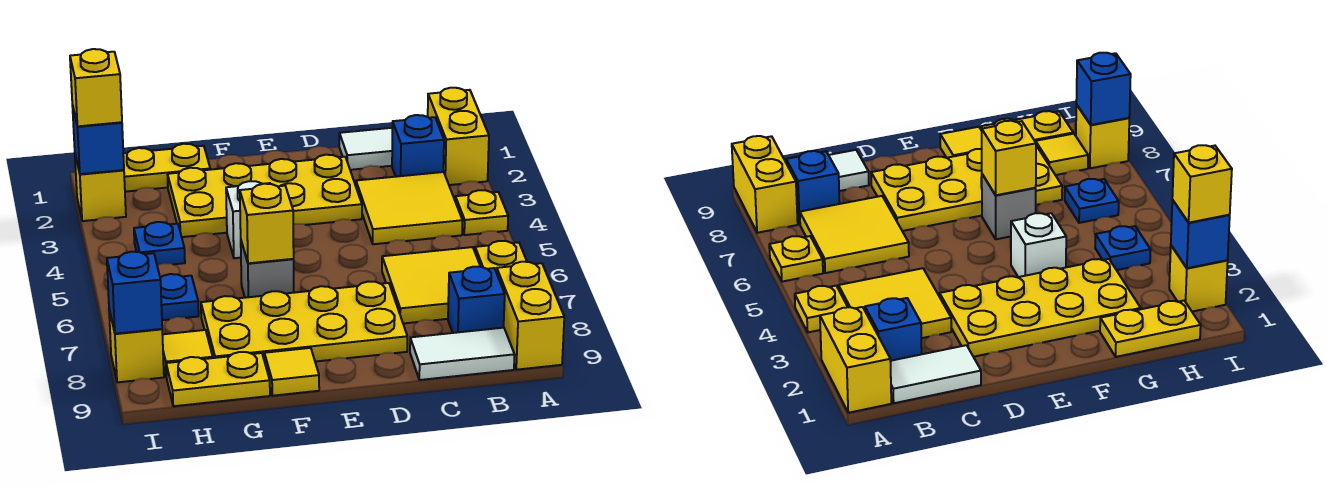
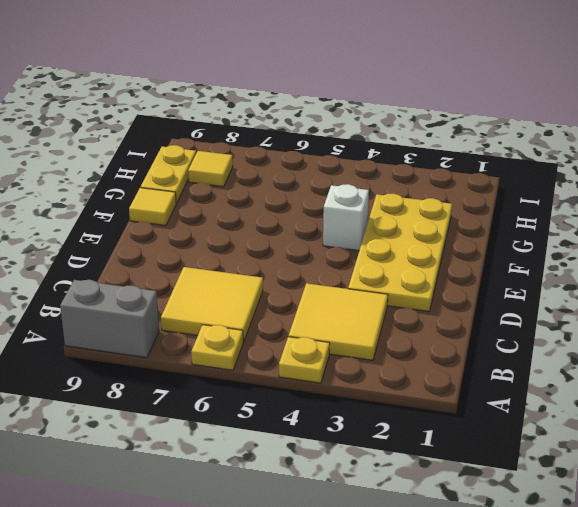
grey brick A8:A9 level 1 -> yellow brick A8:A9 level 1
none -> yellow brick A1:A2 level 1
none -> white tile B1:C1 level 1
none -> blue brick B2 level 1

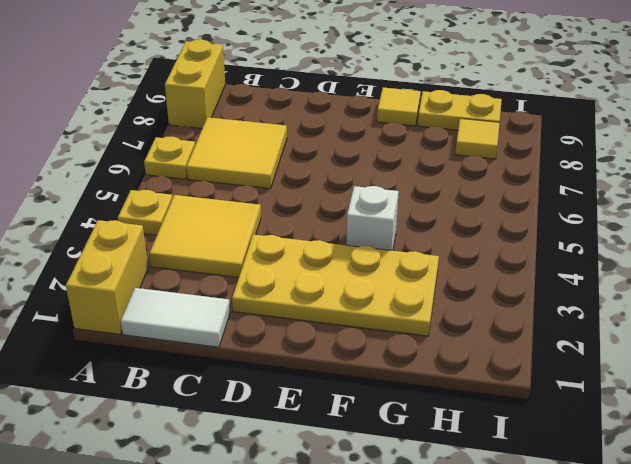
none -> blue brick B2 level 1
none -> blue brick B8 level 1
none -> white tile B9:C9 level 1

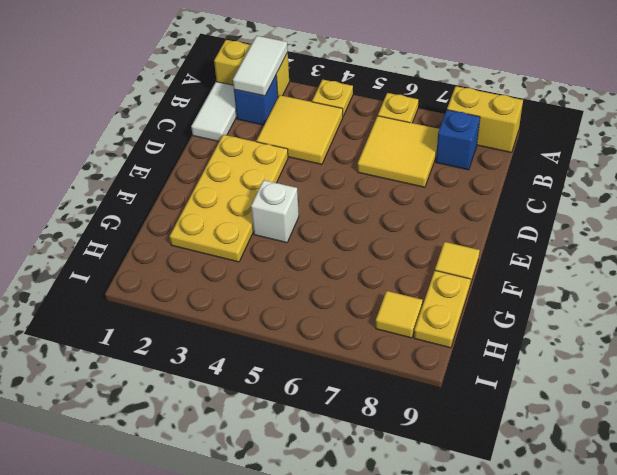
white tile A2:B2 level 2 -> white tile B9:C9 level 1
none -> yellow plate D7:G8 level 1
none -> grey brick F6 level 1
none -> yellow plate G1:H1 level 1

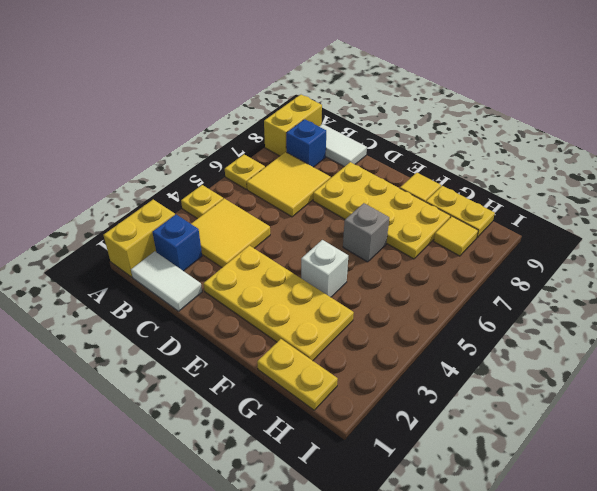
none -> blue plate H4 level 1
none -> blue plate H6 level 1
none -> yellow brick I2 level 1

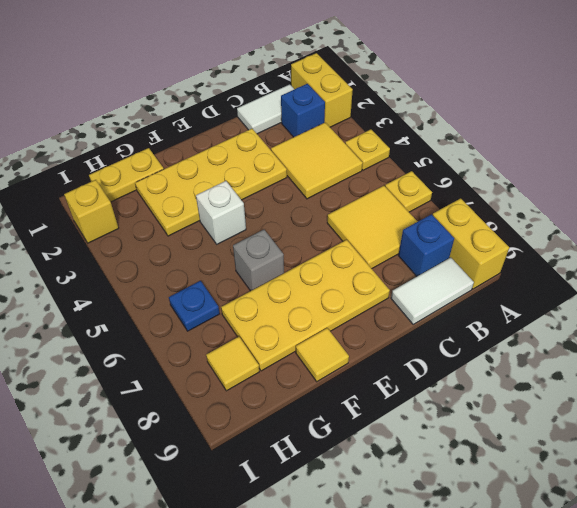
none -> yellow plate G9:H9 level 1
none -> blue plate H4 level 1
none -> yellow brick I8 level 1

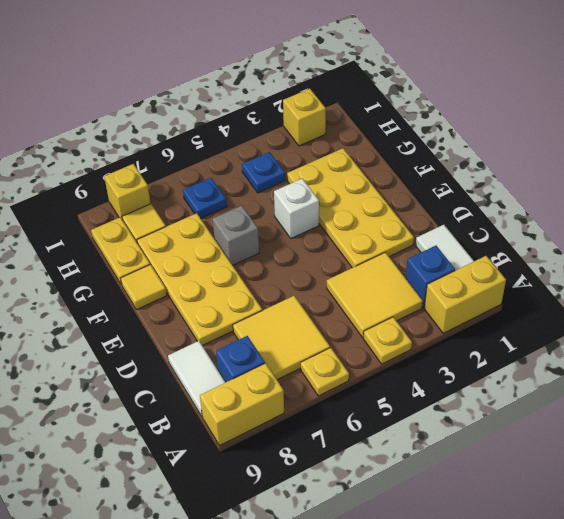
none -> yellow plate G1:H1 level 1
none -> yellow brick F6 level 2
none -> blue brick I2 level 2

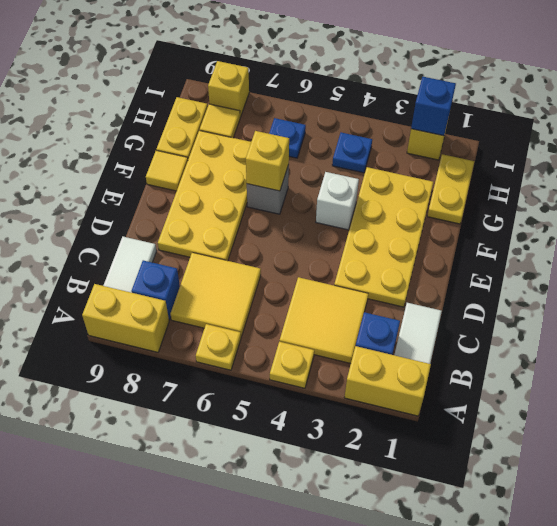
none -> blue brick I8 level 2
none -> yellow brick I2 level 3

